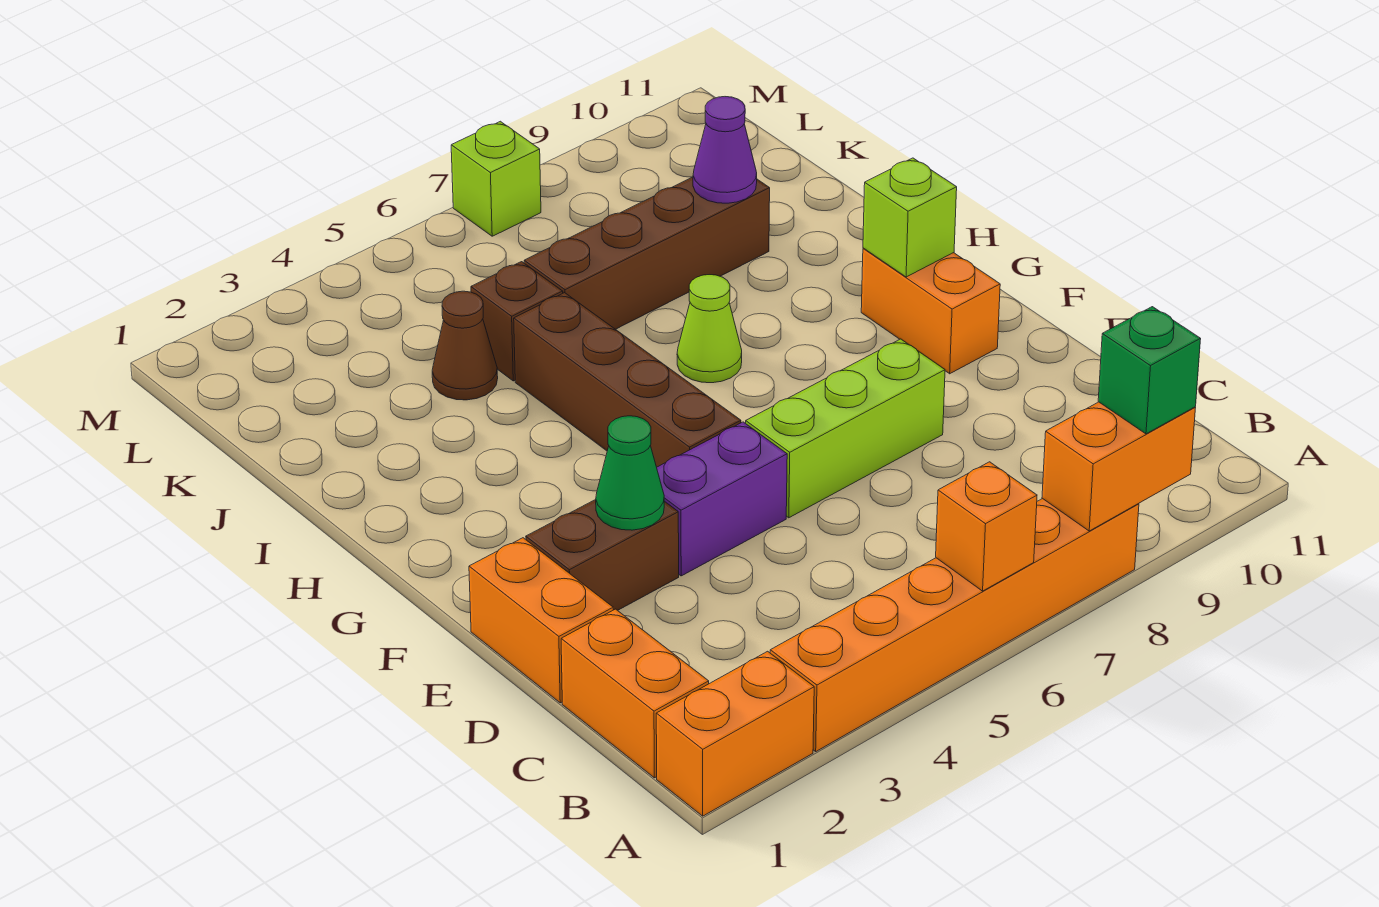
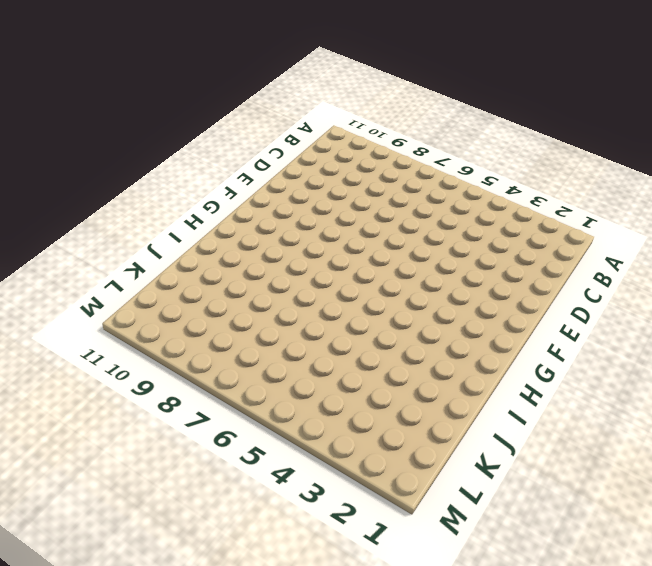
none -> orange brick A1:A2 level 1
none -> orange brick A3:A8 level 1
none -> orange brick B1:C1 level 1

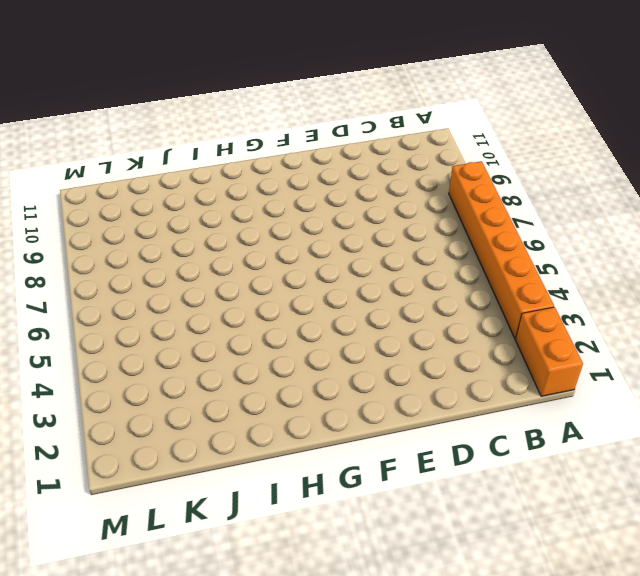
none -> orange brick B1:C1 level 1
none -> orange brick D1:E1 level 1
none -> brown brick E2:E3 level 1

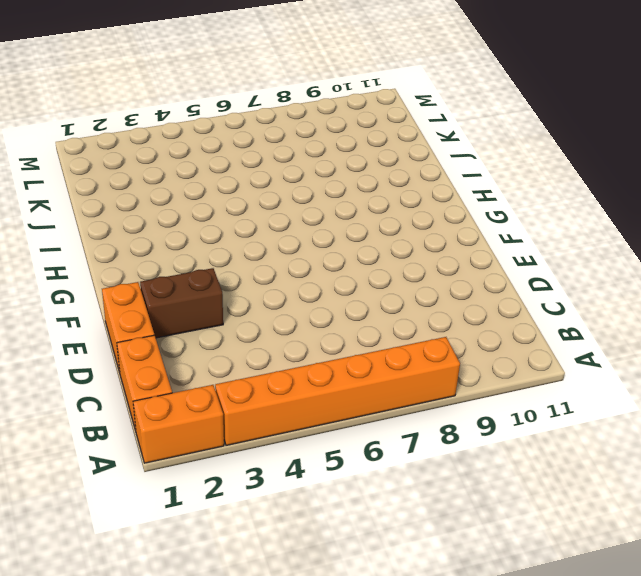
none -> purple brick E4:E5 level 1
none -> lime brick E6:E8 level 1
none -> brown brick F5:I5 level 1

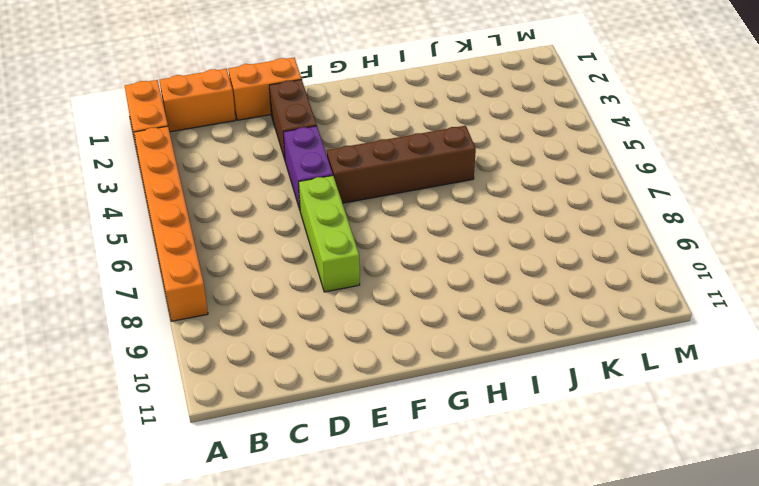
none -> orange brick F10:G10 level 1
none -> lime cone H7 level 1
none -> brown cone J4 level 1

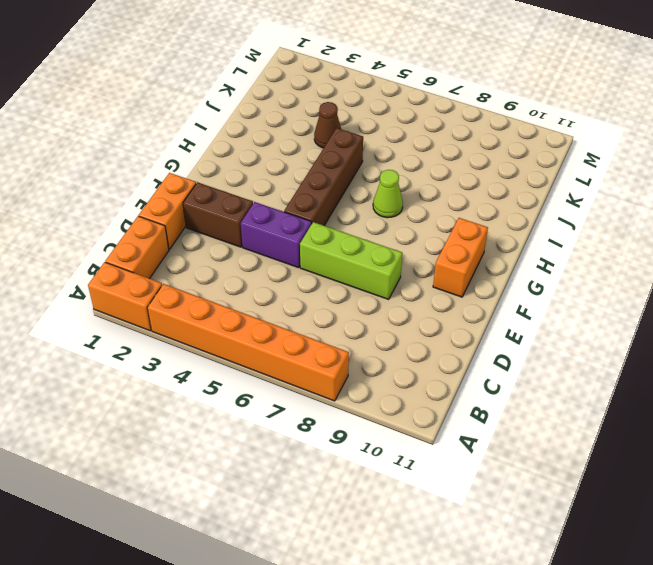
none -> brown brick J5 level 1
none -> brown brick J6:J9 level 1
none -> lime brick M7 level 1

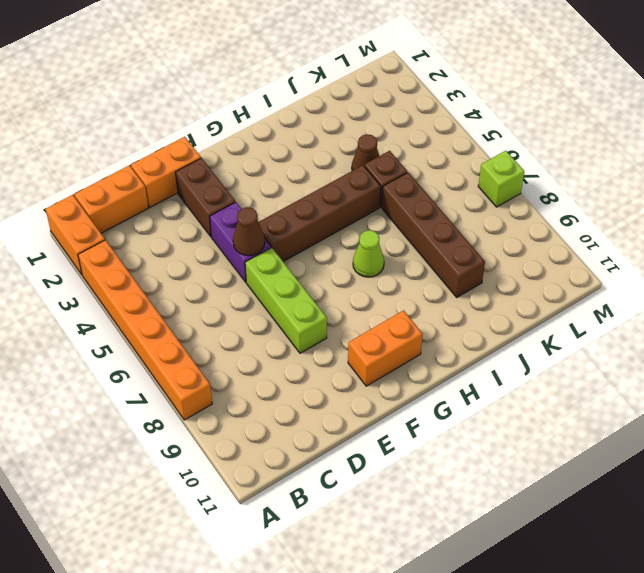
brown cone E5 level 2 -> none
none -> orange brick A6 level 2
none -> orange brick A8:A9 level 2
none -> green cone E3 level 2

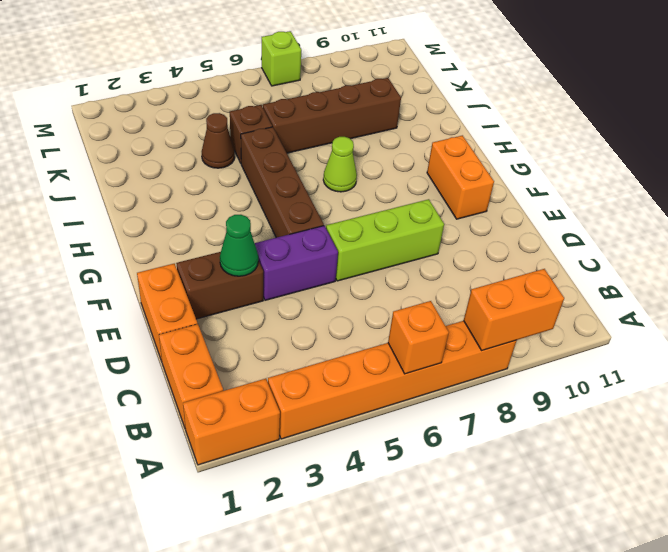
none -> lime brick G10 level 2
none -> purple cone J9 level 2
none -> green brick A9 level 3

